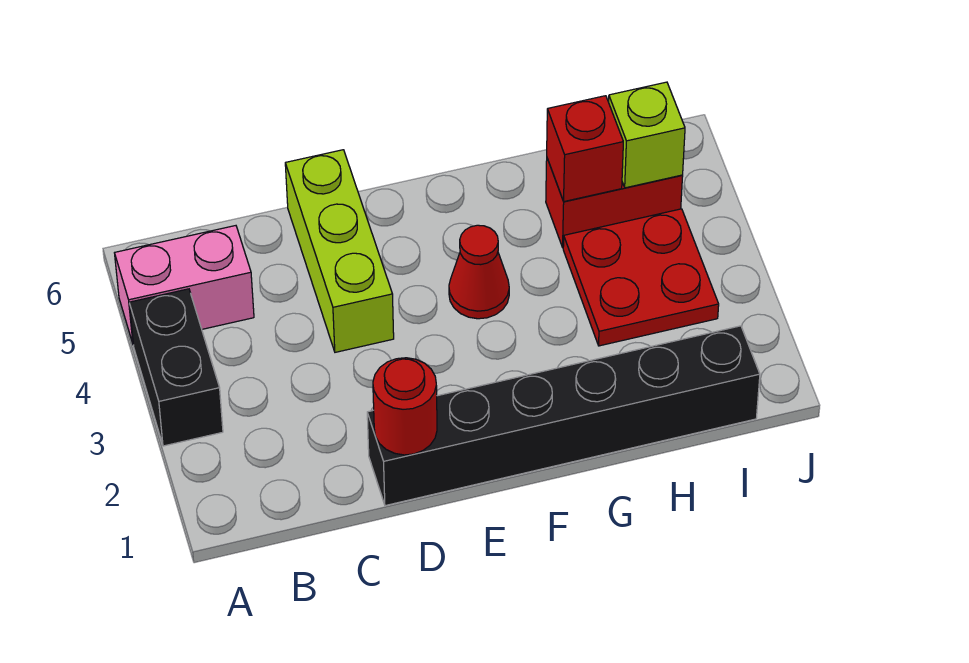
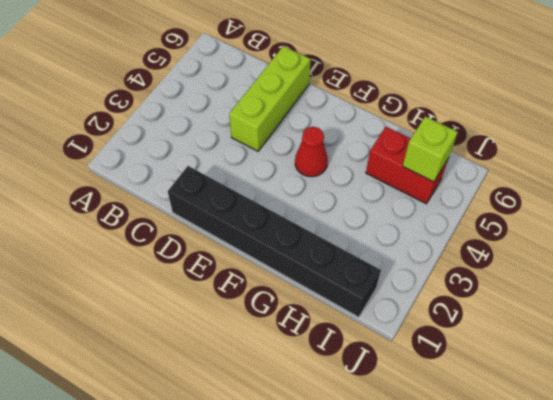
none -> black brick A3:A4 level 1
none -> pink brick A5:B5 level 1

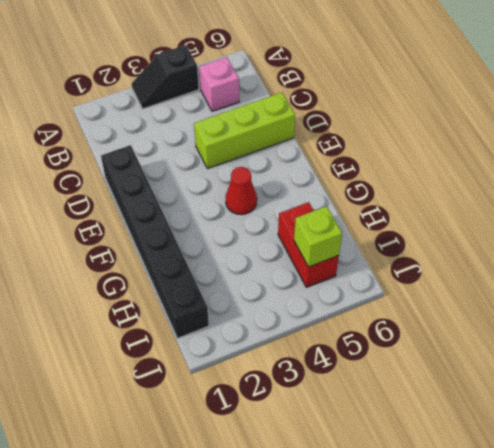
black slope A3:A4 level 1 top 4 -> black brick A3:A4 level 1
pink brick B5 level 1 -> pink brick A5:B5 level 1
none -> red plate H3:I4 level 1
none -> red round brick D1 level 2

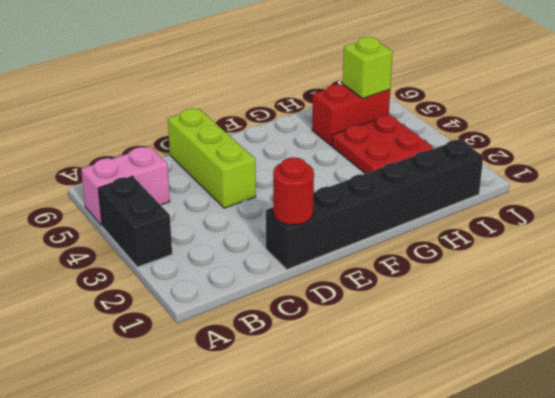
none -> red cone F4 level 1
none -> red brick H5 level 2

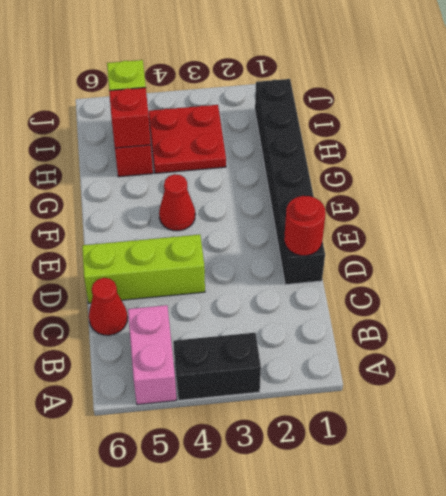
red cone C6 level 1 -> none

